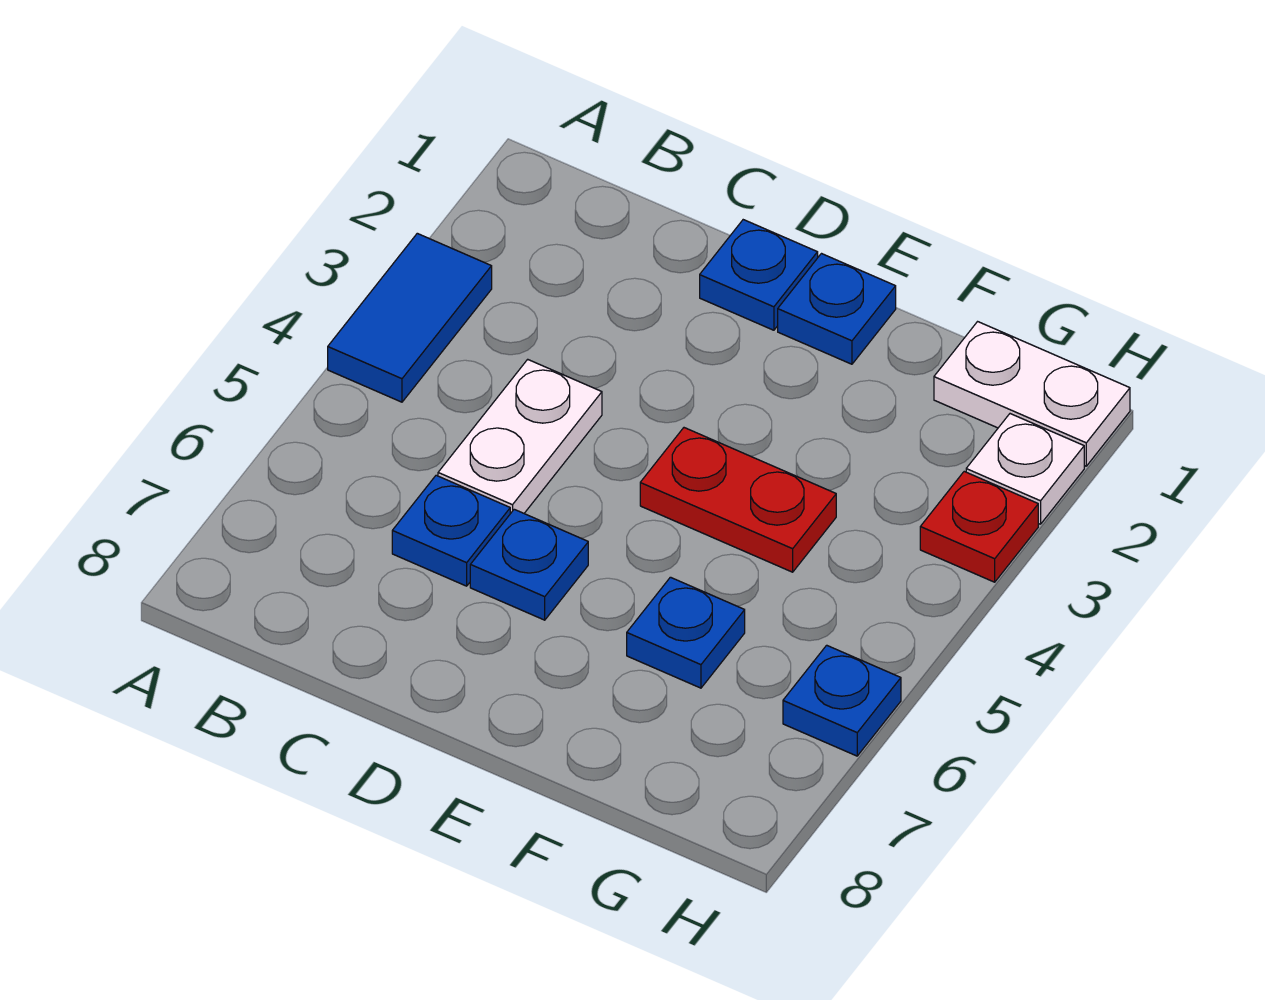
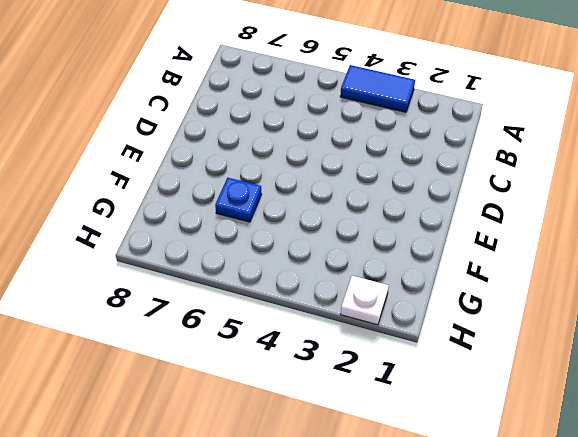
none -> white plate C4:C5 level 1
none -> blue plate C6 level 1
none -> blue plate D1 level 1

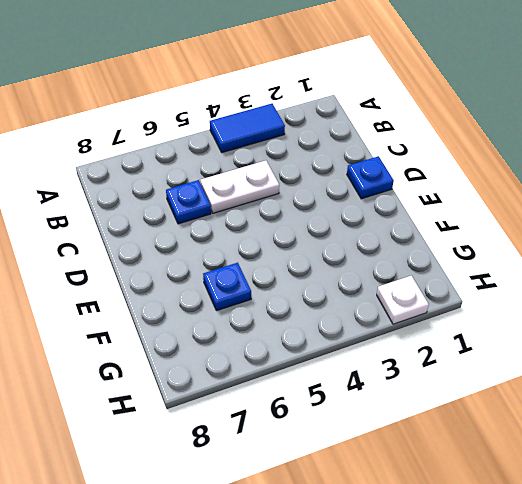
none -> blue plate D6 level 1
none -> blue plate E1 level 1
none -> red plate E4:F4 level 1

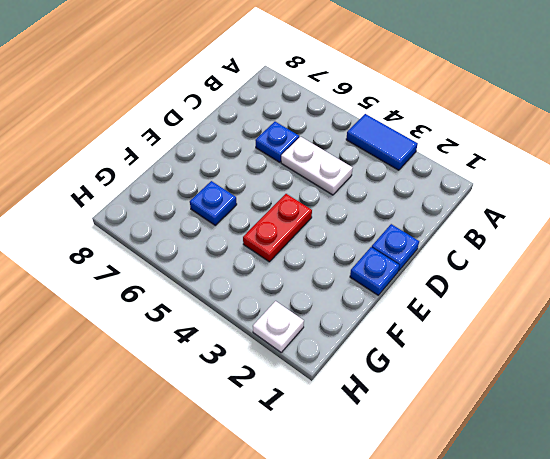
none -> blue plate D6 level 1
none -> white plate G1:H1 level 1
none -> red plate H3 level 1

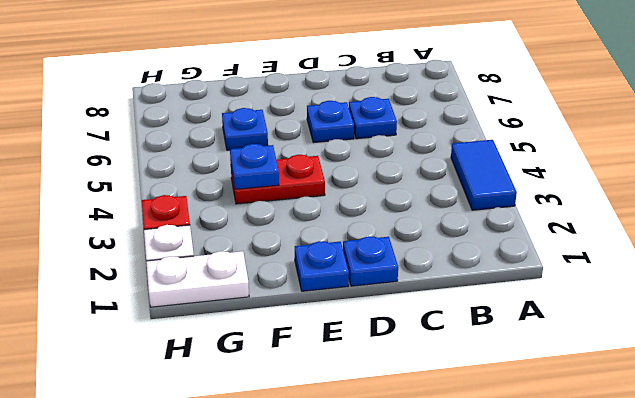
blue plate F4 level 2 -> blue plate H6 level 1
none -> white plate C4:C5 level 1

